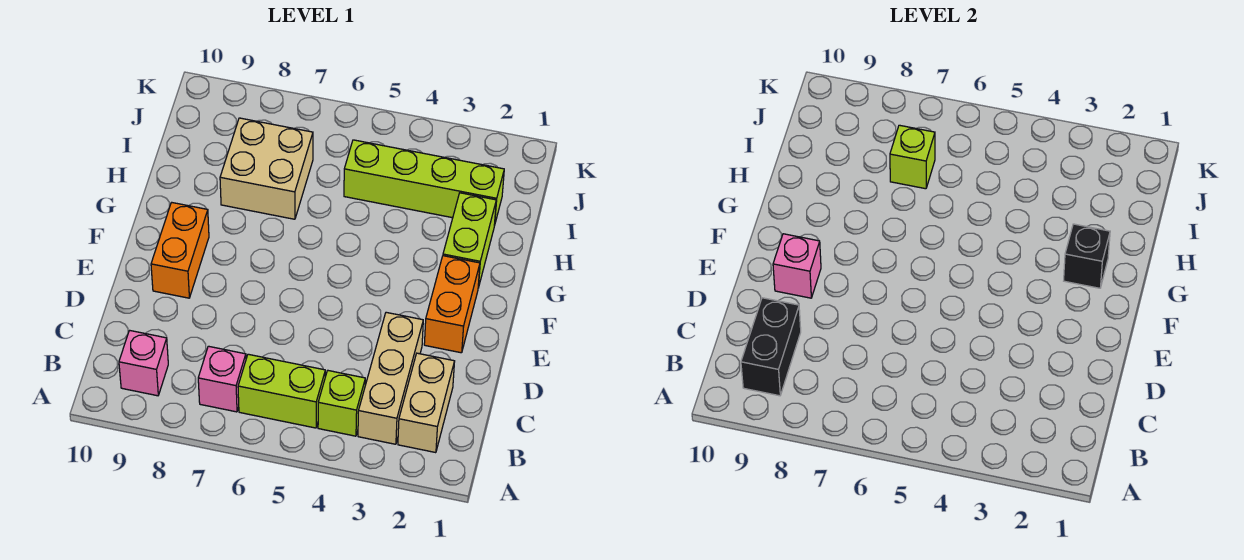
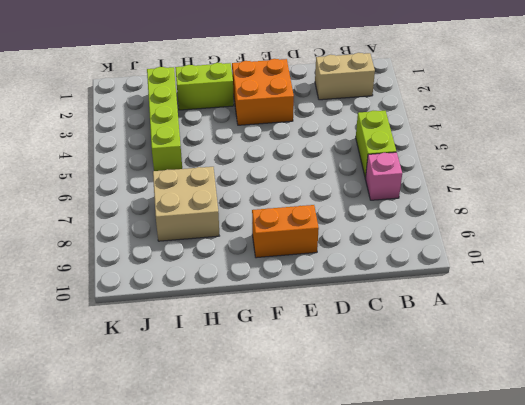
orange brick E2:F3 level 1 -> orange brick E2:F2 level 1
none -> tan brick B3:D3 level 1
none -> lime brick B4 level 1
none -> pink brick B9 level 1

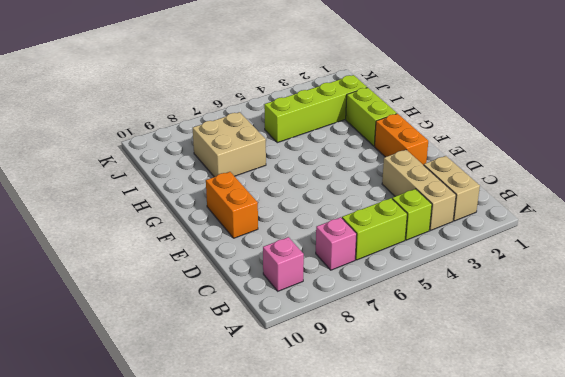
none -> black brick B9:C9 level 2
none -> pink brick E9 level 2
none -> black brick G2 level 2

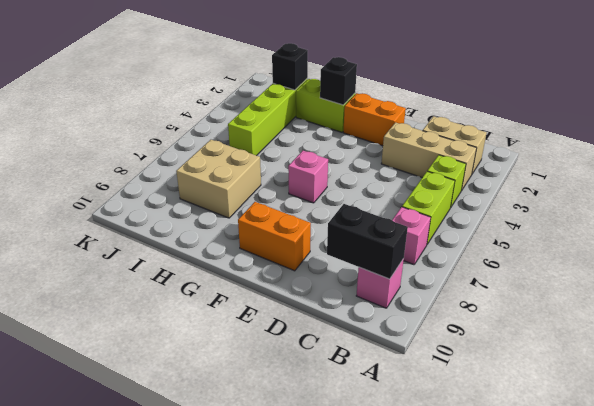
pink brick F6 level 1 -> pink brick E9 level 2
black brick I2 level 2 -> none
none -> lime brick I7 level 2

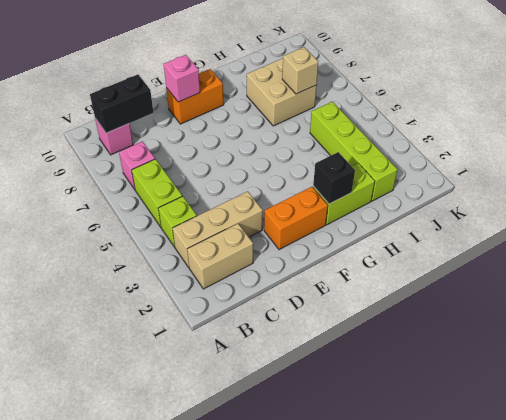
tan brick I7 level 2 -> lime brick I7 level 2

